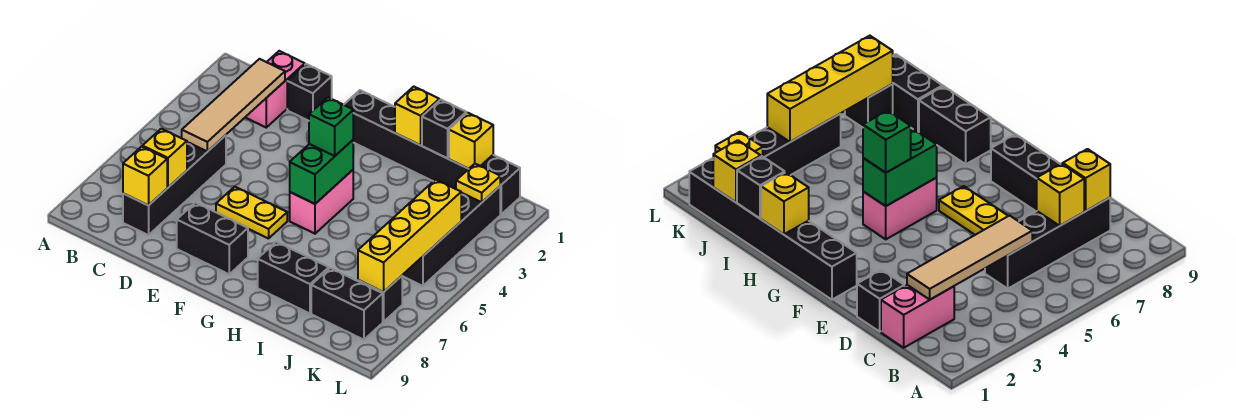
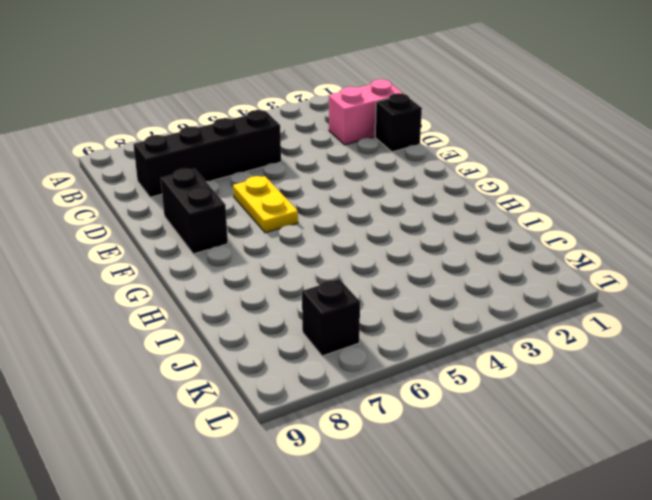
none -> black brick F1:K1 level 1
none -> pink brick G4:G5 level 1
none -> black brick H8:I8 level 1

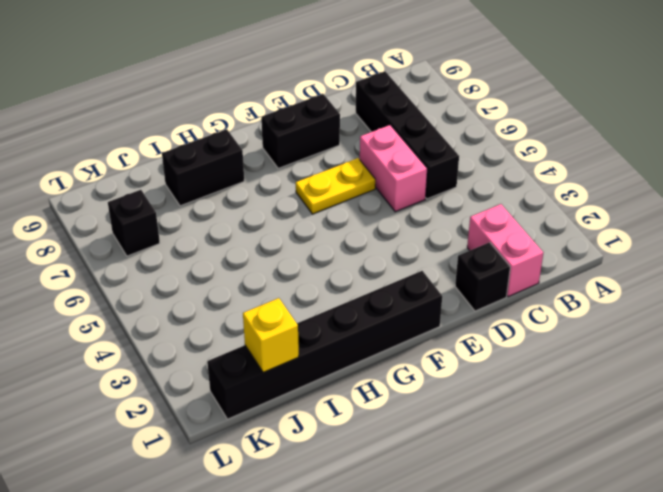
pink brick D5:D6 level 1 -> pink brick G4:G5 level 1
none -> black brick J8:K8 level 1
none -> black brick K2:K5 level 1
none -> tan tile C2:C5 level 2

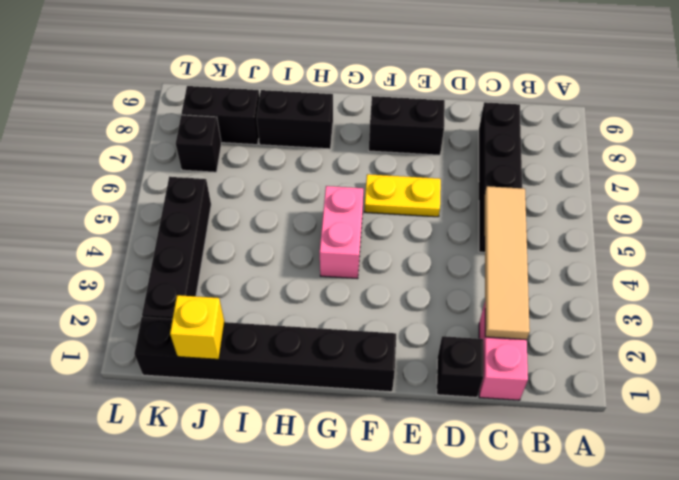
none -> yellow brick C7 level 2
none -> yellow brick C8 level 2
none -> green brick G4:G5 level 2

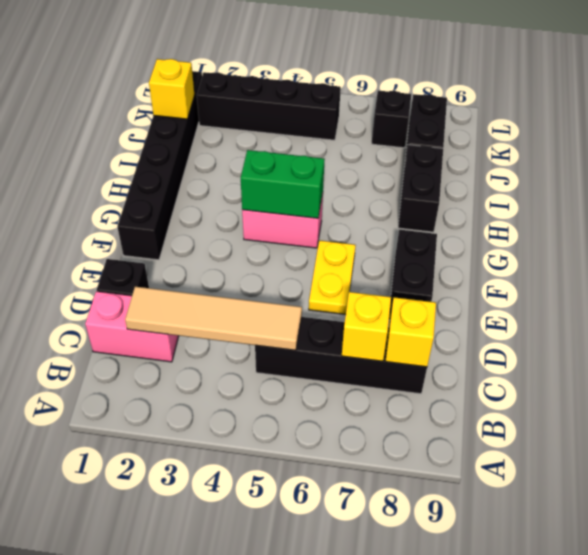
none -> yellow brick H1 level 2
none -> black brick I1 level 2
none -> yellow plate K2 level 2

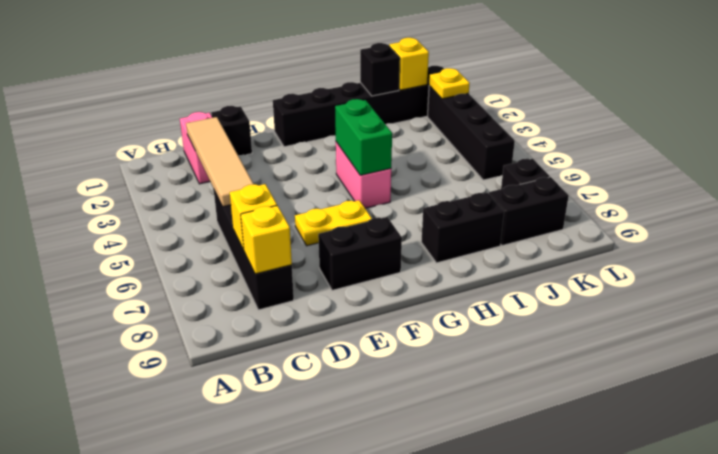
none -> yellow brick H1 level 2
none -> yellow brick K4:K7 level 2
none -> green brick G4 level 3

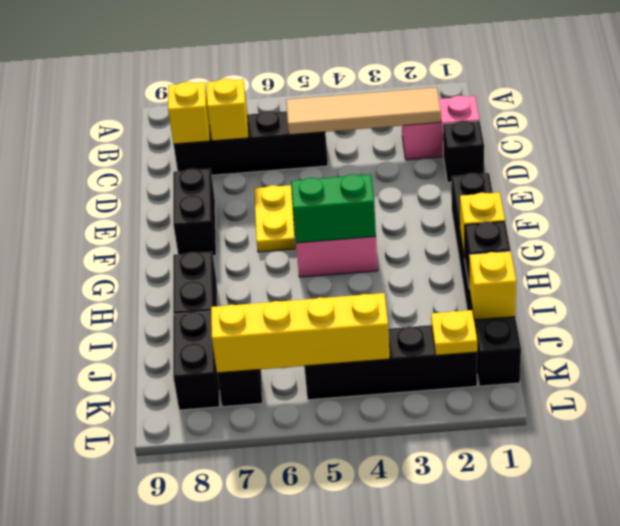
none -> green brick G4 level 3

